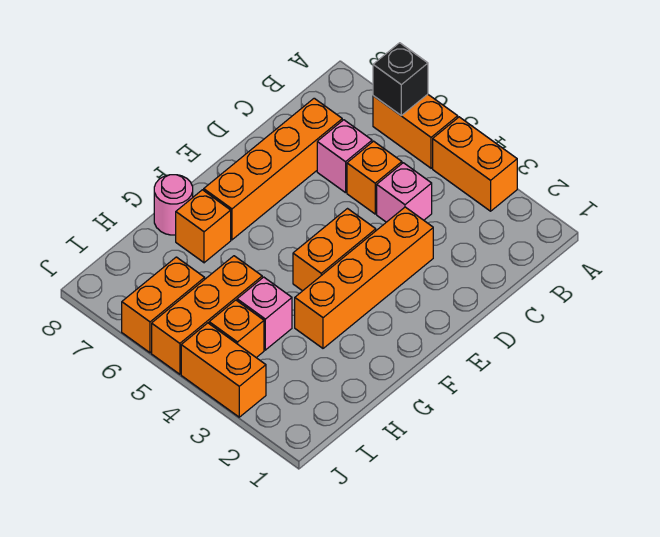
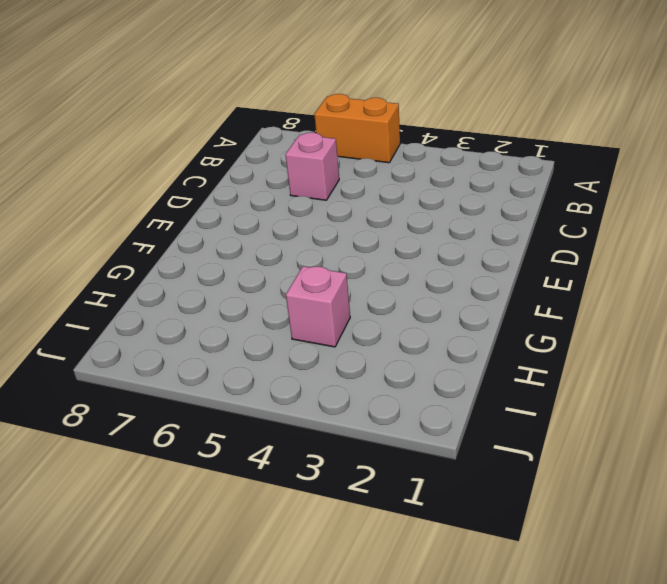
none -> orange brick A3:A4 level 1
none -> pink brick C4 level 1
none -> orange brick C5 level 1

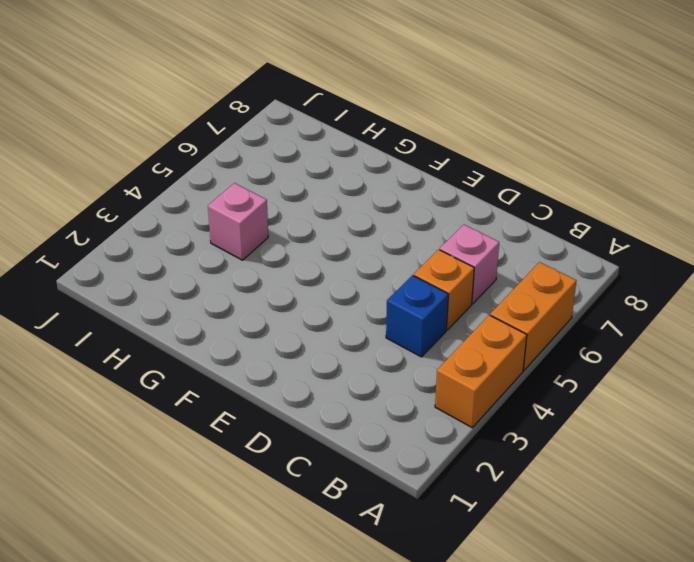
blue brick C4 level 1 -> pink brick C4 level 1
none -> orange brick C7:F7 level 1
none -> orange brick D3:G3 level 1
none -> orange brick E4:F4 level 1

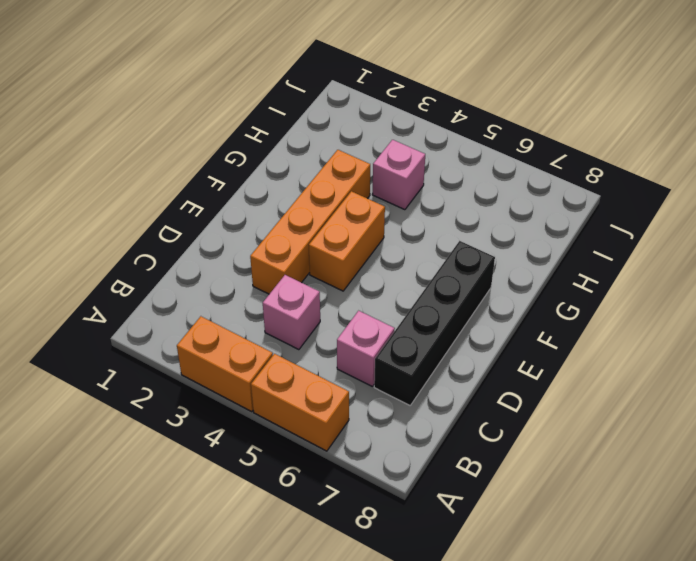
black brick C7:F7 level 1 -> orange brick C7:F7 level 1
none -> orange brick C5 level 1
none -> orange brick G7 level 1
none -> pink round brick G8 level 1

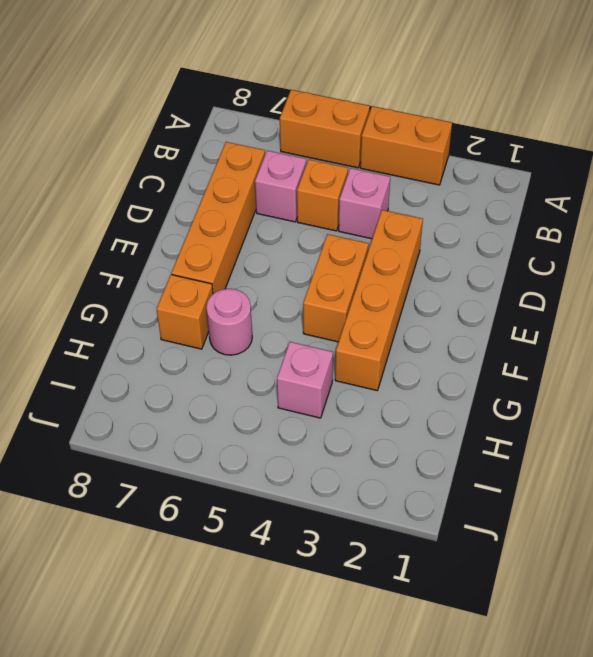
pink round brick G6 level 1 -> pink round brick G8 level 1
none -> orange brick H5:J5 level 1
none -> orange brick I4 level 1
none -> orange brick I6:J6 level 1

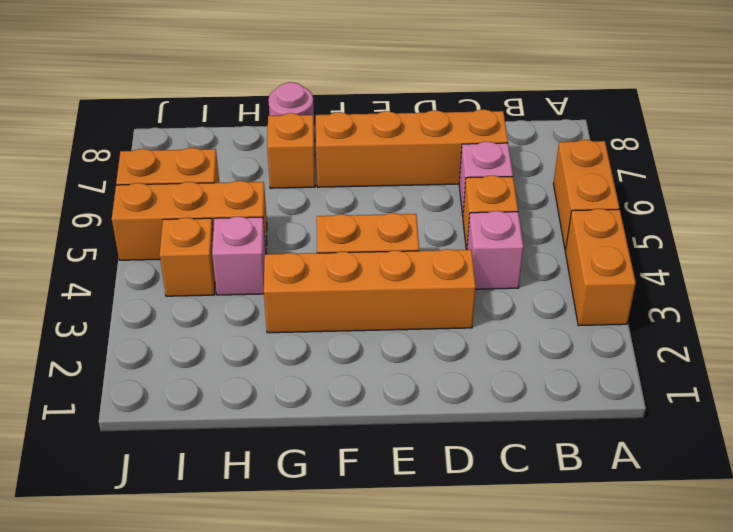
none -> orange brick J3:J4 level 1
none -> black brick A6 level 2

